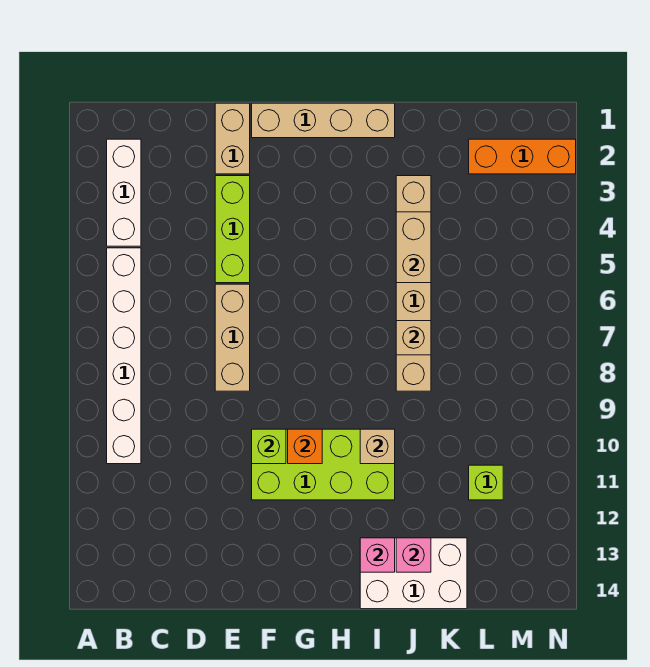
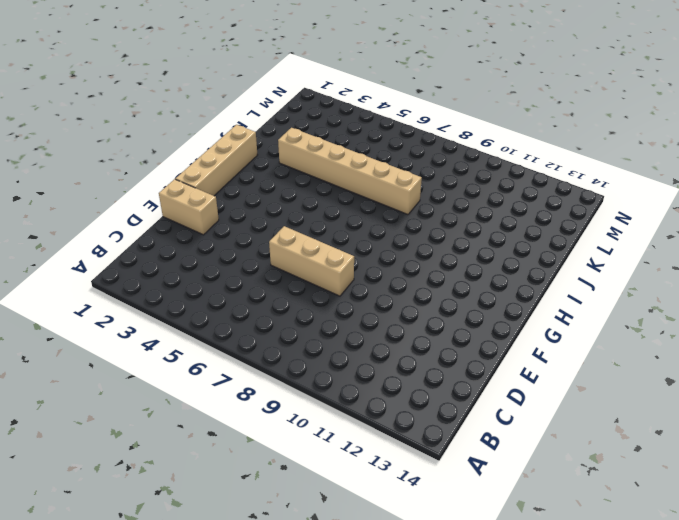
none -> white brick B2:B4 level 1
none -> white brick B5:B10 level 1
none -> lime brick E3:E5 level 1

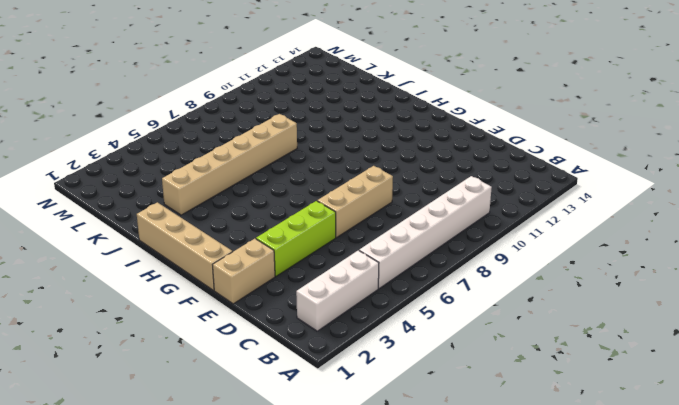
none -> lime brick F10:I11 level 1
none -> white brick I13:K14 level 1
none -> orange brick L2:N2 level 1

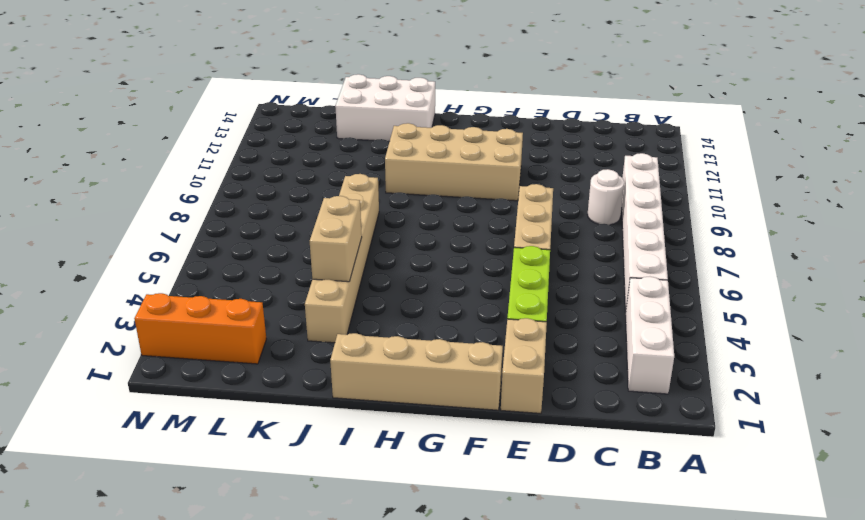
white round brick C9 level 1 -> none
tan brick F10:I11 level 1 -> lime brick F10:I11 level 1
none -> lime brick L11 level 1
none -> lime brick F10 level 2
none -> orange brick G10 level 2

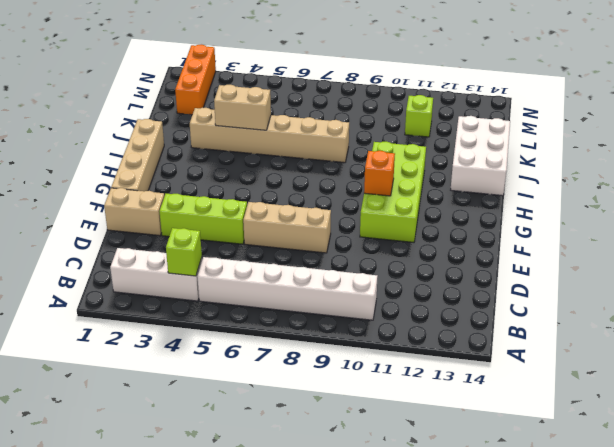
lime brick B4 level 2 -> lime brick F10 level 2
none -> tan brick I10 level 2
none -> pink brick I13 level 2
none -> tan brick J7 level 2

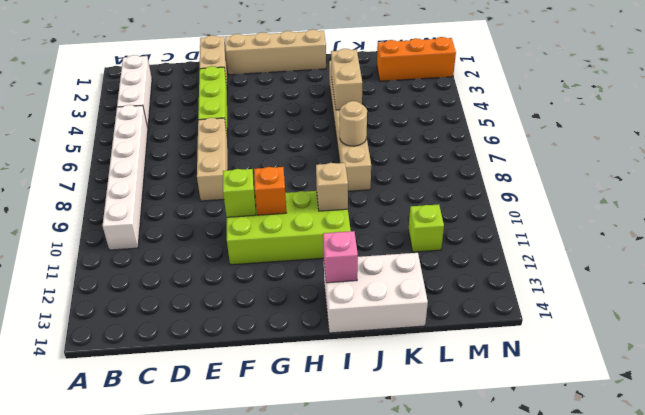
tan round brick J7 level 2 -> tan brick J7 level 2
none -> pink brick J13 level 2

